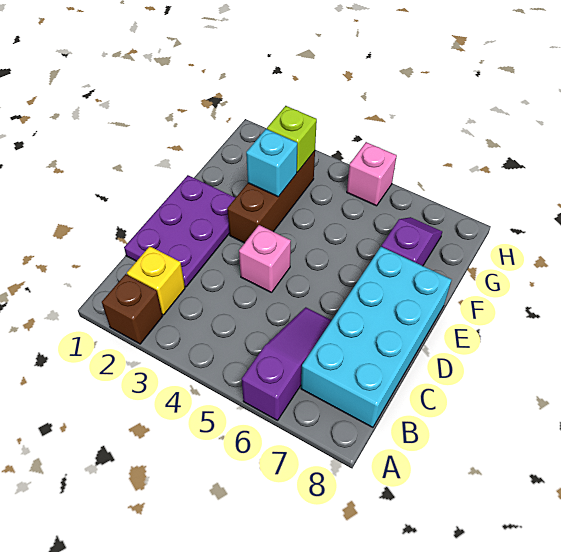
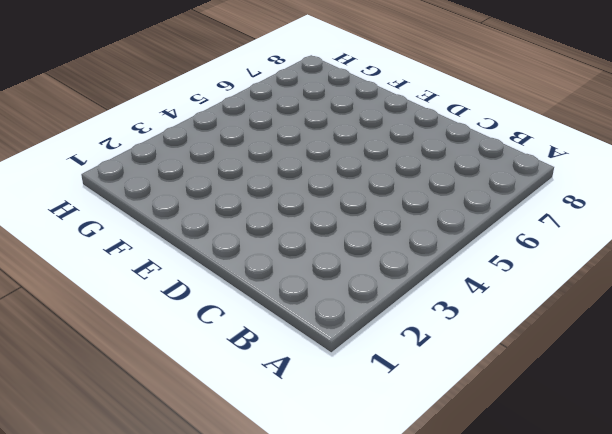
none -> brown brick A2 level 1
none -> purple slope A6:C6 level 1 top A

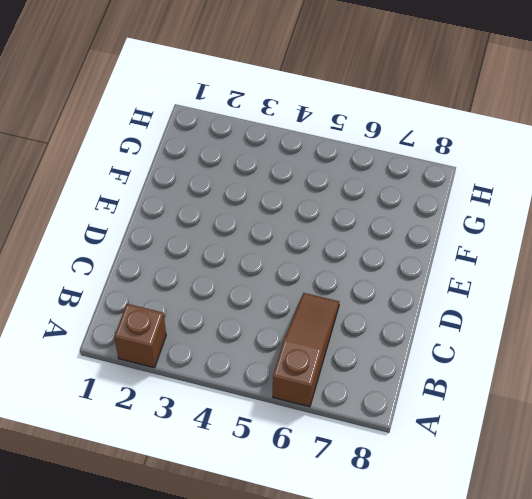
brown slope A6:C6 level 1 top A -> purple slope A6:C6 level 1 top A
none -> yellow brick B2 level 1
none -> cyan brick B7:E8 level 1

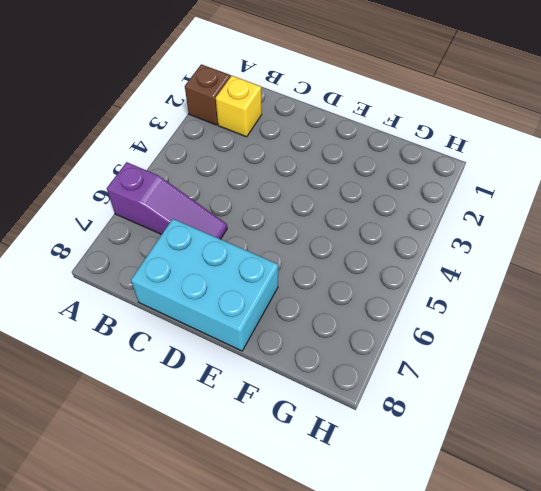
cyan brick C7:E8 level 1 -> cyan brick B7:E8 level 1
none -> purple plate C1:E2 level 1
none -> pink brick D4 level 1

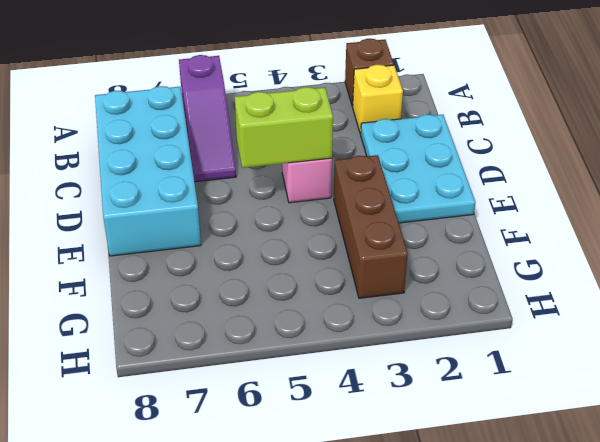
cyan plate C1:E2 level 1 -> purple plate C1:E2 level 1
lime brick D4:D5 level 2 -> none
none -> purple slope F7:G7 level 1 top F
none -> pink brick H5 level 1

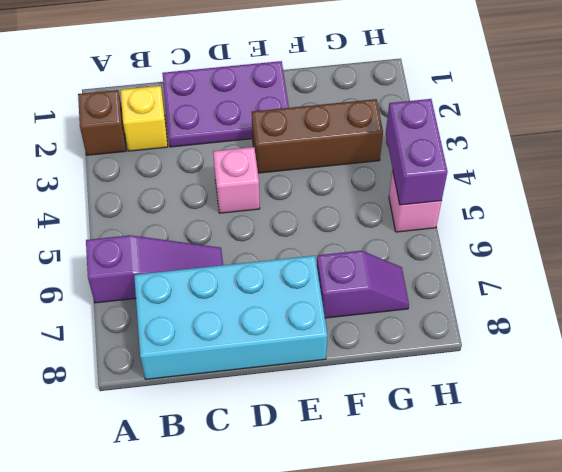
purple brick H4:H5 level 2 -> none
none -> cyan brick F3 level 2
none -> lime brick G3 level 2

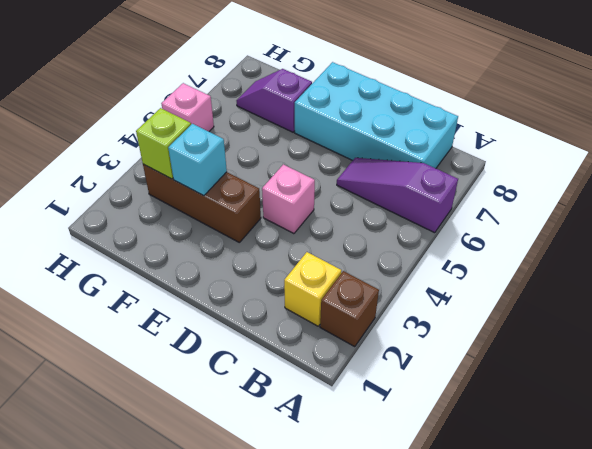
none -> purple plate C1:E2 level 1

